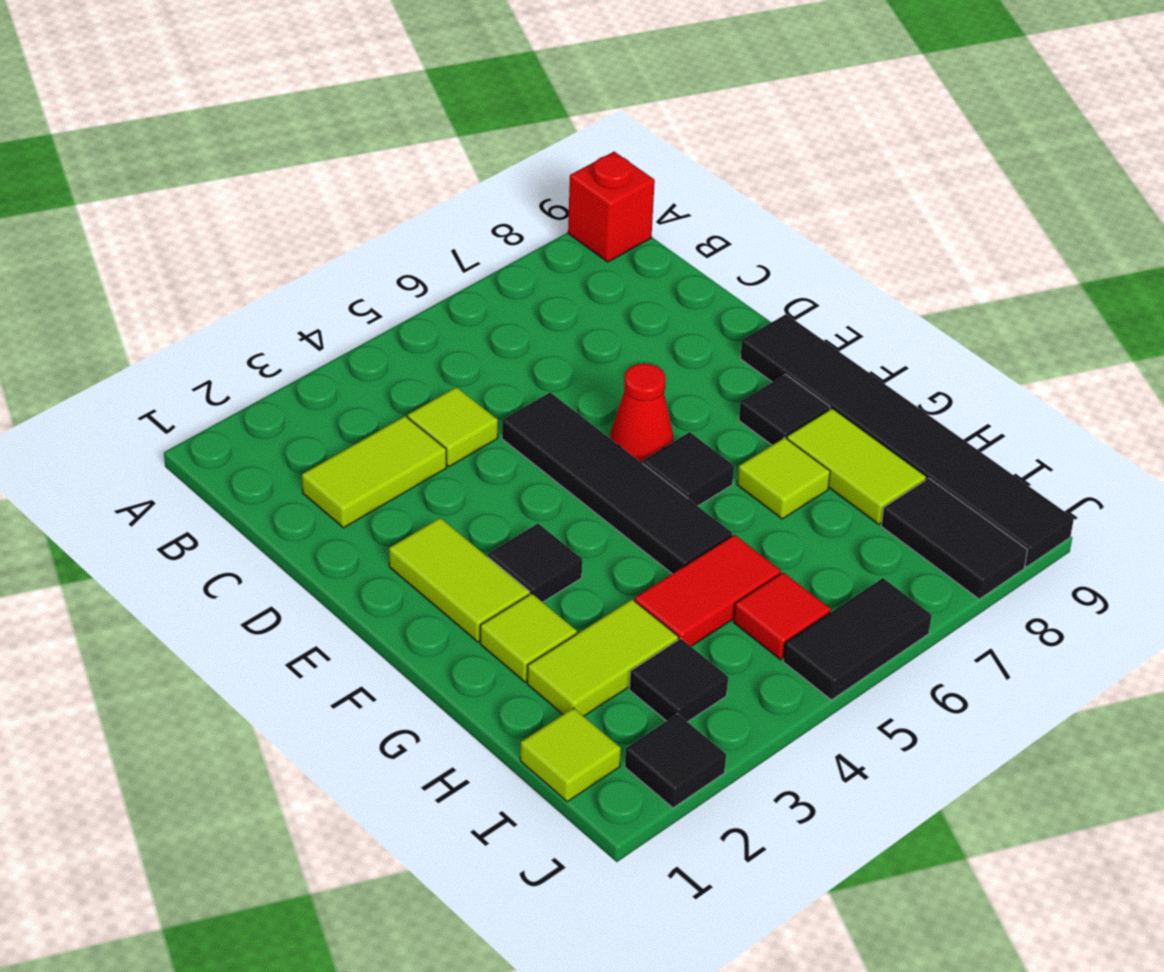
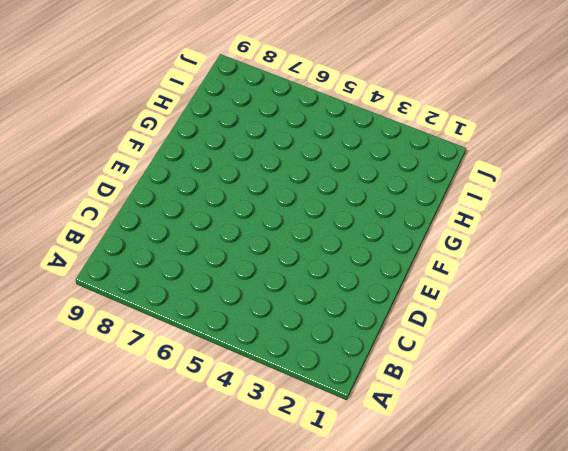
none -> red brick A9 level 1
none -> lime tile C2:C3 level 1
none -> lime tile C4 level 1

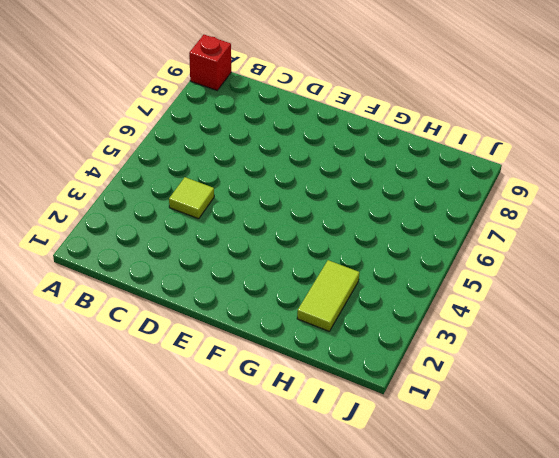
none -> lime tile C2:C3 level 1
none -> black tile D5:G5 level 1
none -> lime tile E2:F2 level 1

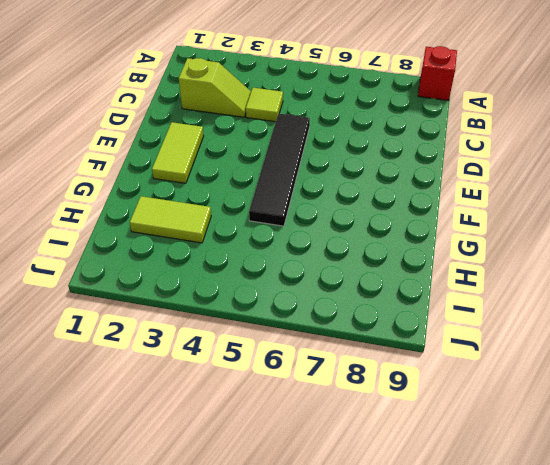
lime slope C2:C3 level 1 top 2 -> lime tile C2:C3 level 1
none -> red cone E6 level 1
none -> black tile E9:J9 level 1
none -> black tile F3 level 1

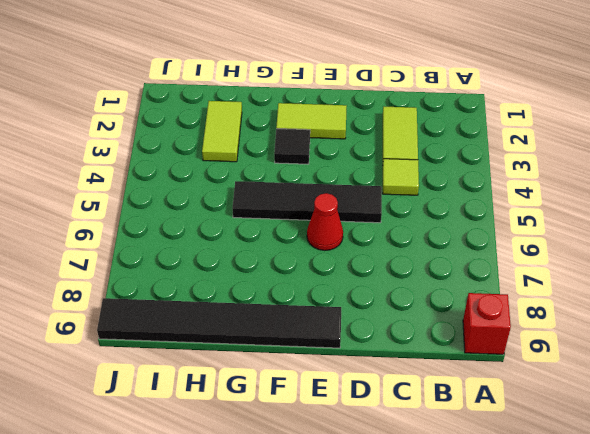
none -> black tile F6 level 1
none -> black tile F8 level 1
none -> lime tile G2 level 1

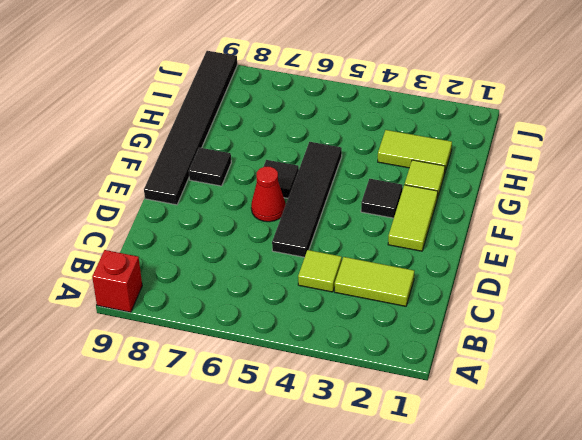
none -> lime tile G7 level 1
none -> lime tile G8:H8 level 1
none -> red tile H4:H5 level 1

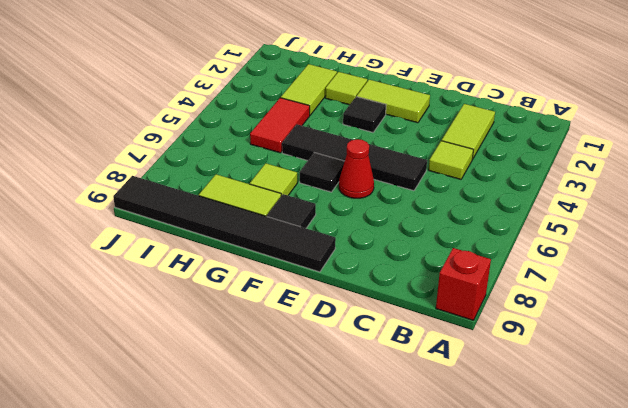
none -> lime tile I1 level 1
none -> black tile I3 level 1
none -> red tile I5 level 1

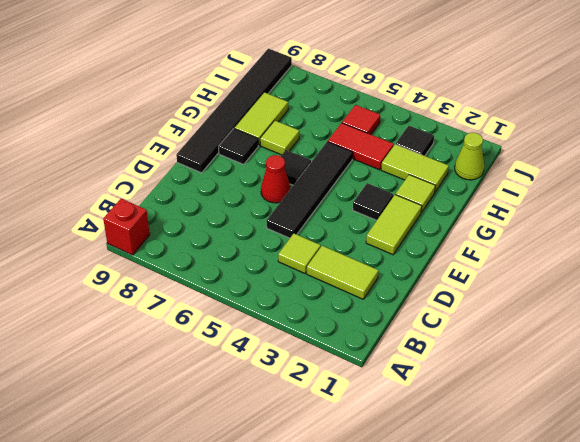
lime cone I1 level 1 -> lime tile I1 level 1
none -> black tile I8:J8 level 1
none -> black tile J2 level 1
none -> black tile J5:J6 level 1

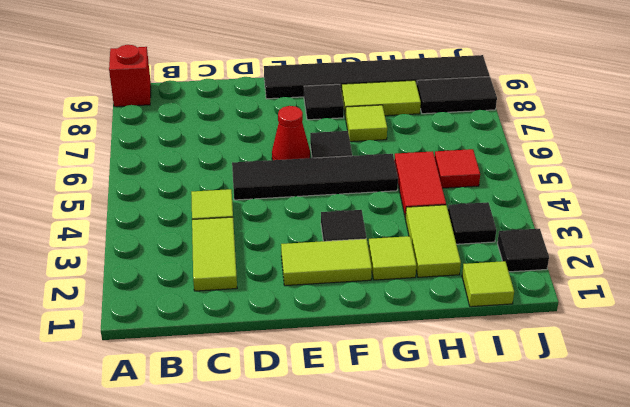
none -> black tile J5:J6 level 1

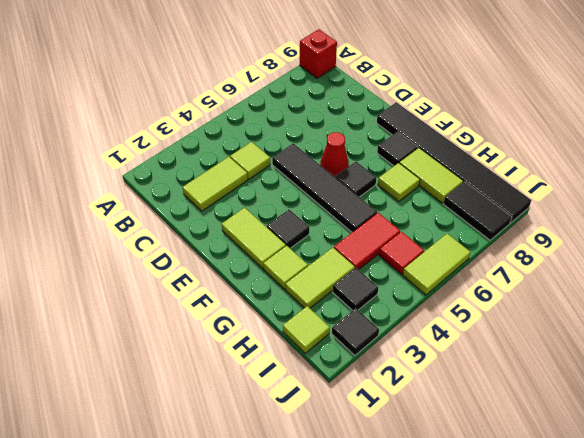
lime tile J5:J6 level 1 -> black tile J5:J6 level 1

